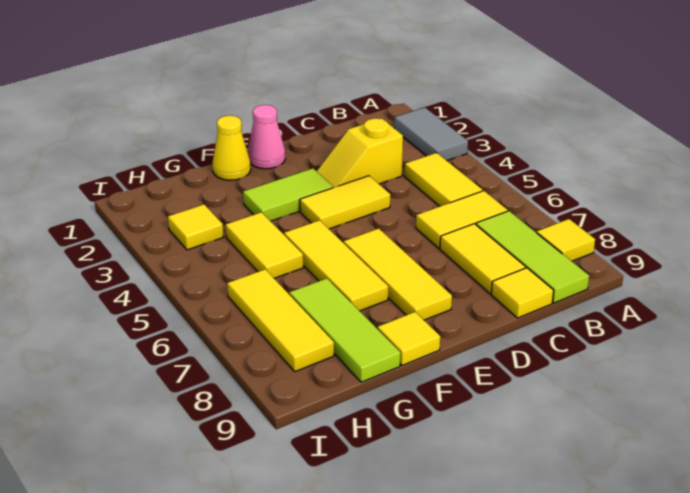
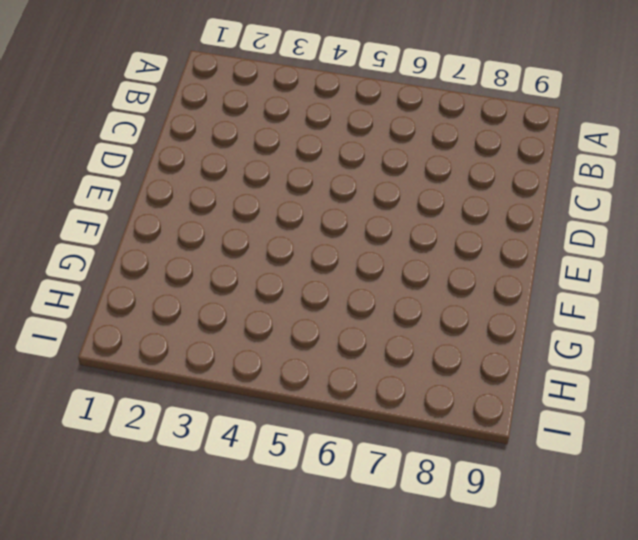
none -> grey tile A2:A3 level 1
none -> yellow tile A8 level 1
none -> yellow tile B4:B5 level 1

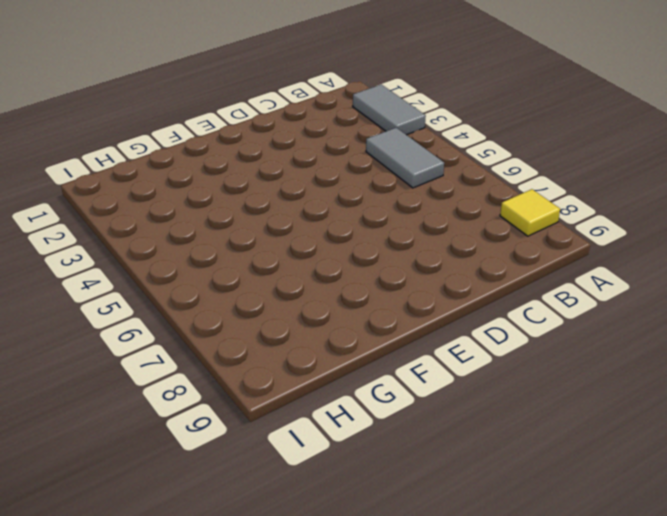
grey tile B4:B5 level 1 -> yellow tile B4:B5 level 1
none -> yellow tile B6:C6 level 1
none -> lime tile B7:B9 level 1
none -> yellow slope C3:D3 level 1 top C

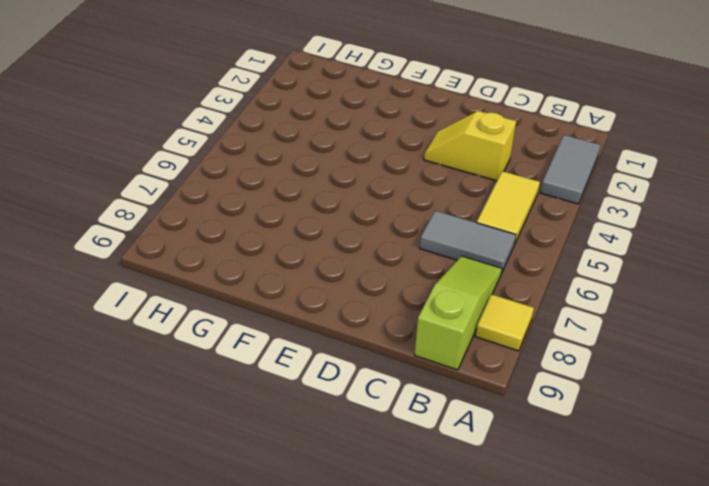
grey tile B6:C6 level 1 -> yellow tile B6:C6 level 1
lime slope B7:B9 level 1 top 9 -> lime tile B7:B9 level 1
none -> yellow tile C7:C8 level 1
none -> yellow tile C9 level 1
none -> yellow tile D4:E4 level 1

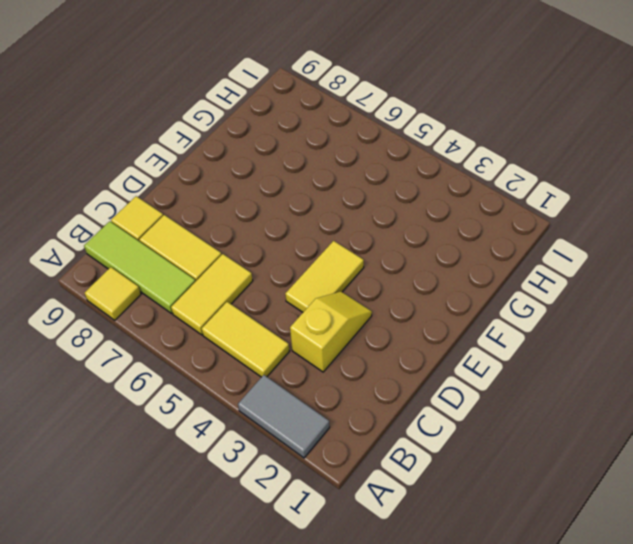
none -> pink cone E1 level 1
none -> lime tile E3:F3 level 1
none -> yellow tile E6:E8 level 1

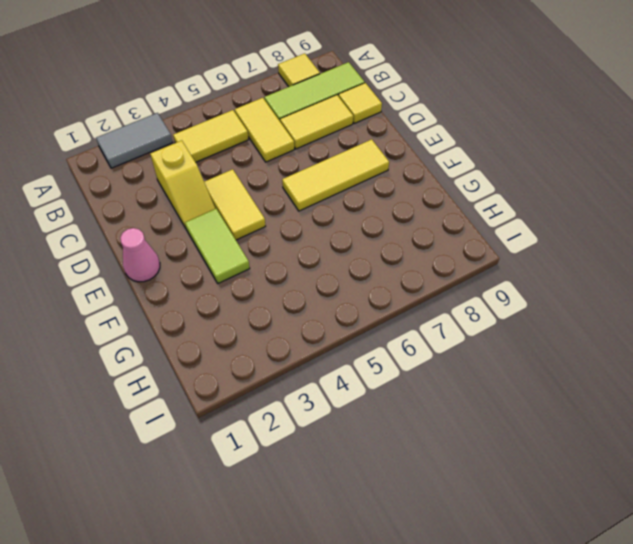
none -> yellow cone F1 level 1
none -> yellow tile F5:F7 level 1
none -> yellow tile F9 level 1

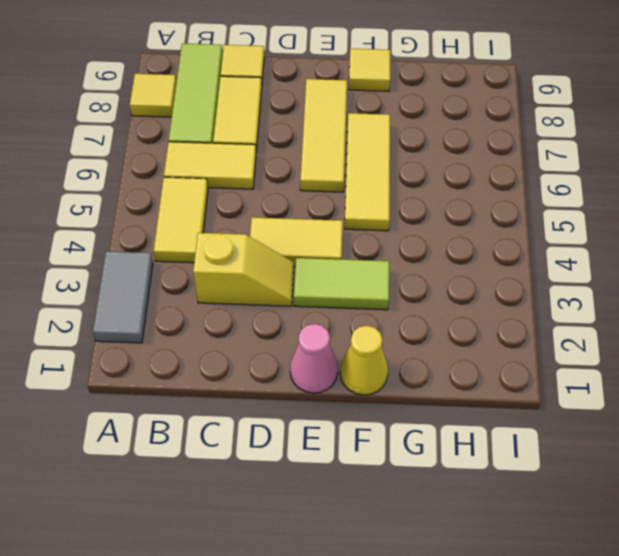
none -> yellow tile G4:G5 level 1
none -> lime tile G7:G9 level 1
none -> yellow tile H3 level 1

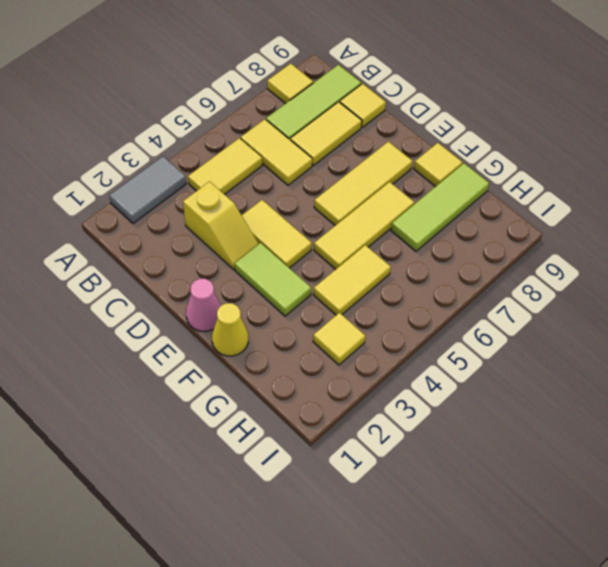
none -> yellow tile H6:H8 level 1

